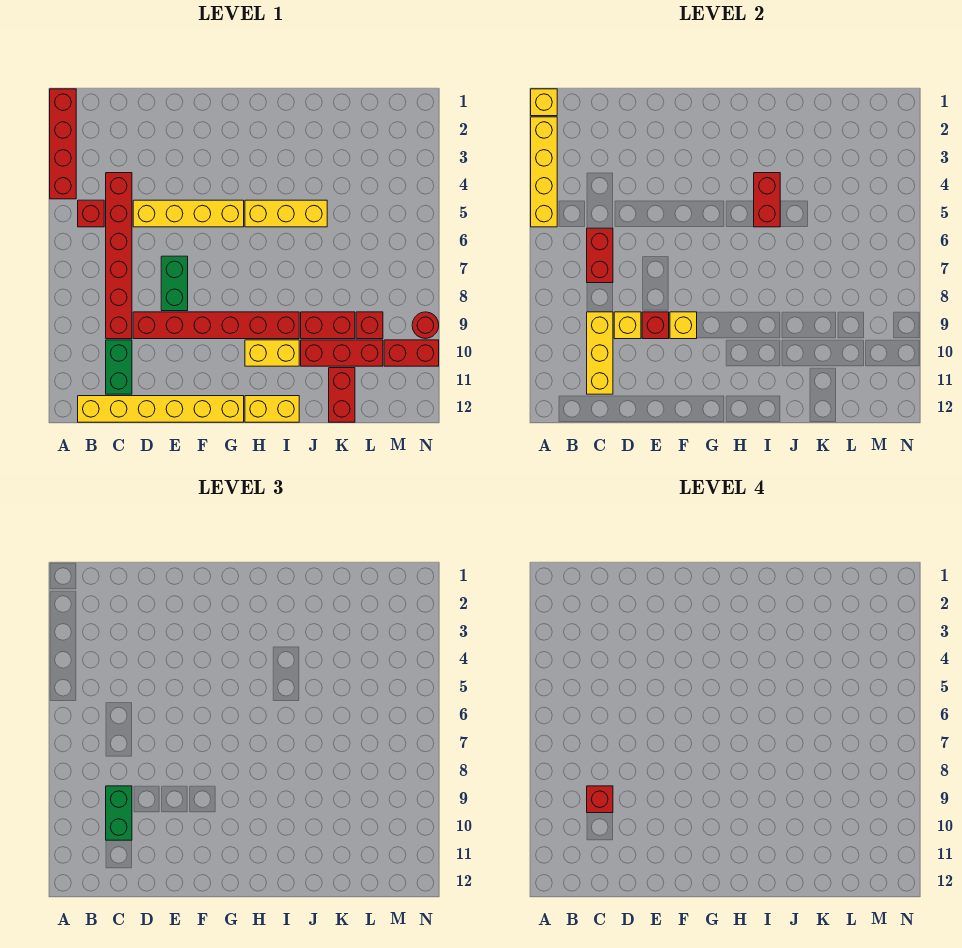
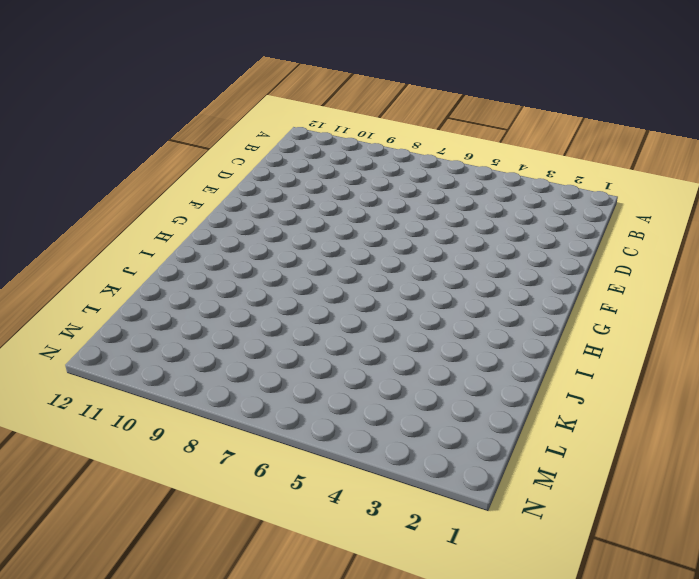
none -> red brick A1:A4 level 1
none -> red brick B5 level 1
none -> yellow brick B12:G12 level 1

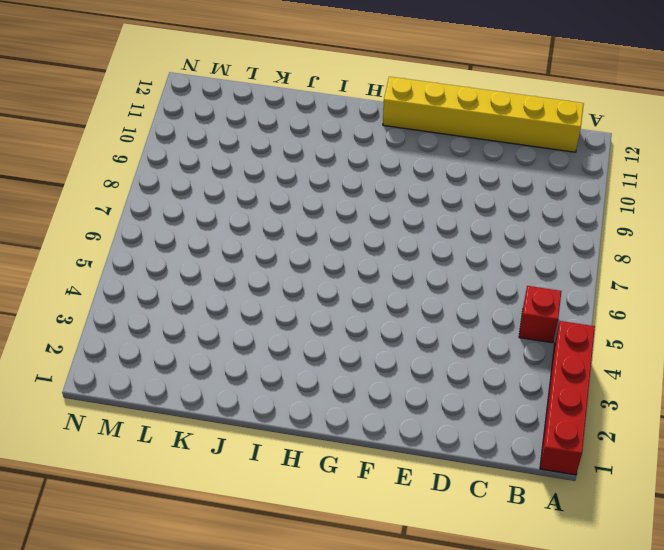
none -> red brick C4:C9 level 1
none -> green brick C10:C11 level 1
none -> yellow brick D5:G5 level 1

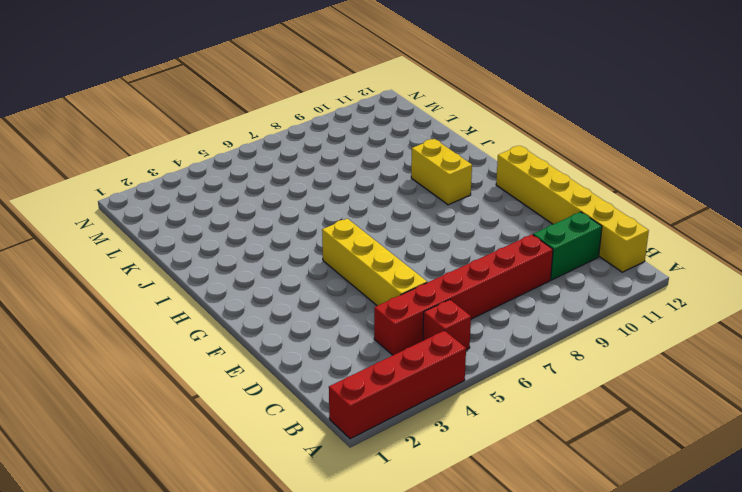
none -> red brick D9:I9 level 1
none -> green brick E7:E8 level 1
none -> yellow brick H5:J5 level 1

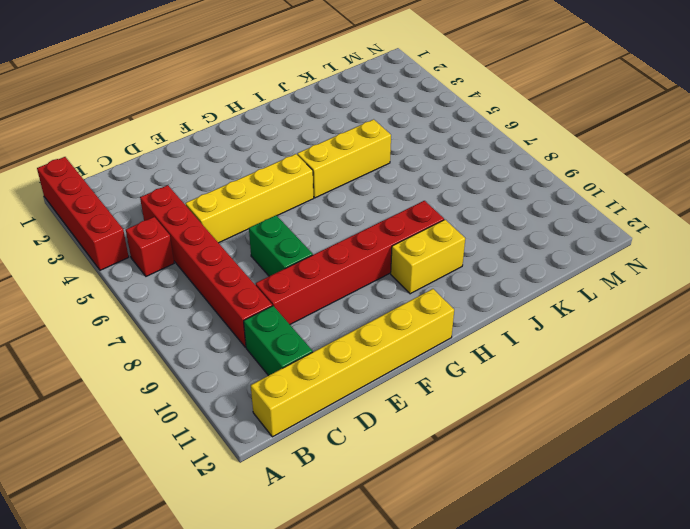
none -> yellow brick H12:I12 level 1
none -> red brick J9:K9 level 1
none -> red brick J10:L10 level 1

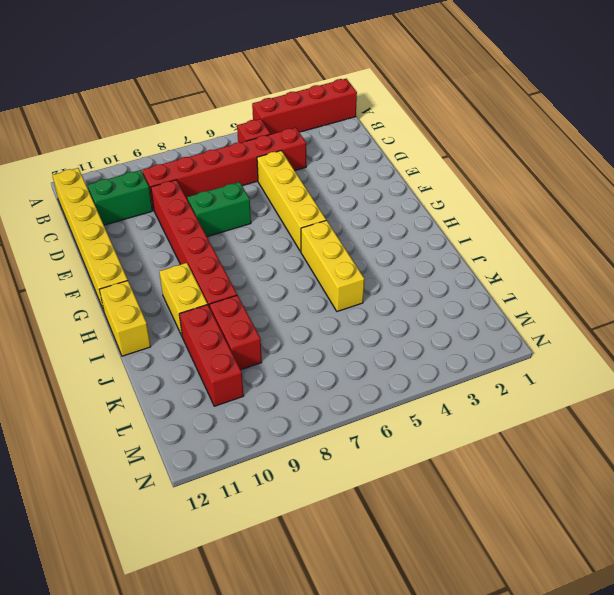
none -> red brick K11:K12 level 1
none -> red brick L9 level 1
none -> red brick M10:N10 level 1

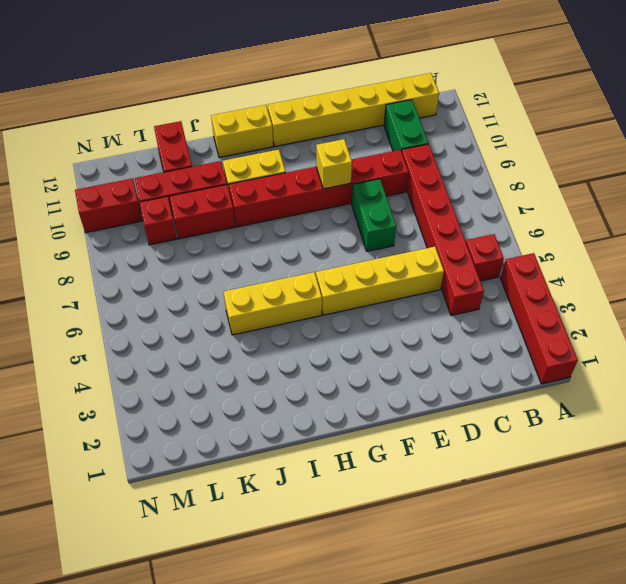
none -> red round brick N9 level 1
none -> yellow brick A1 level 2
none -> yellow brick A2:A5 level 2

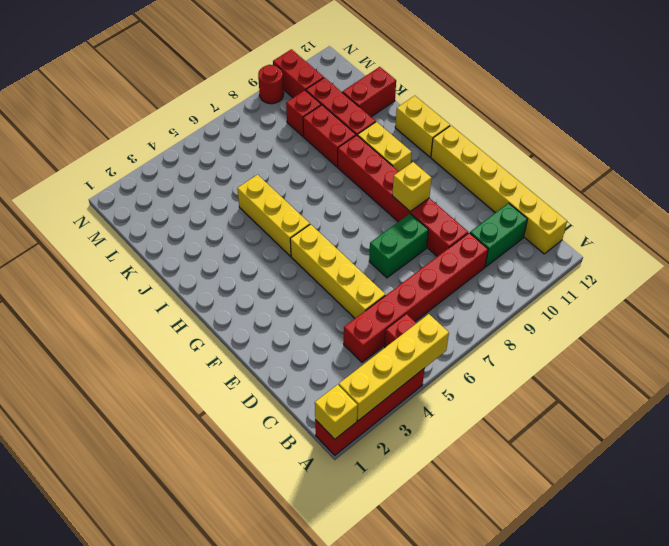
none -> red brick C6:C7 level 2
none -> yellow brick C9:C11 level 2
none -> yellow brick D9 level 2

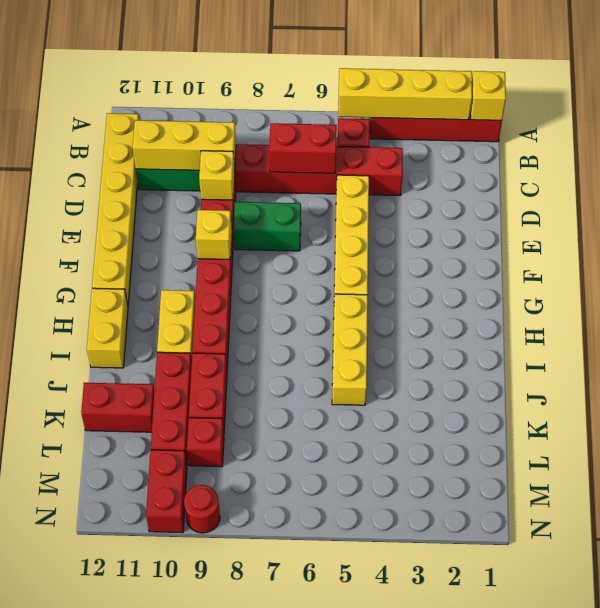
none -> red brick E9 level 2
none -> red brick I4:I5 level 2
none -> green brick C9:C10 level 3

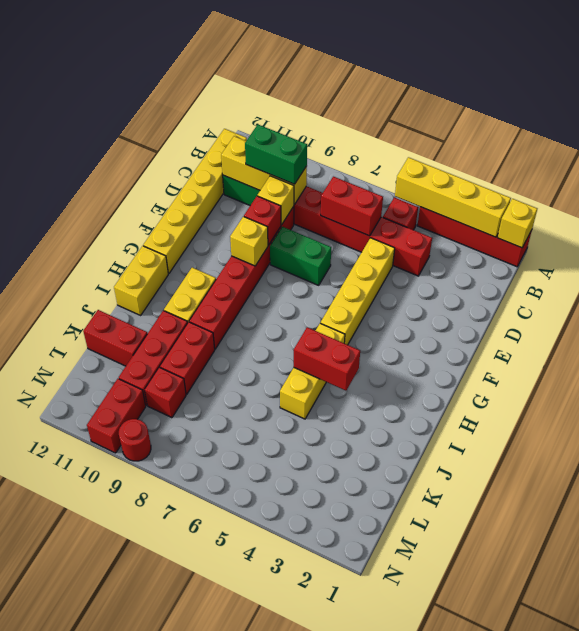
none -> red brick C9 level 4

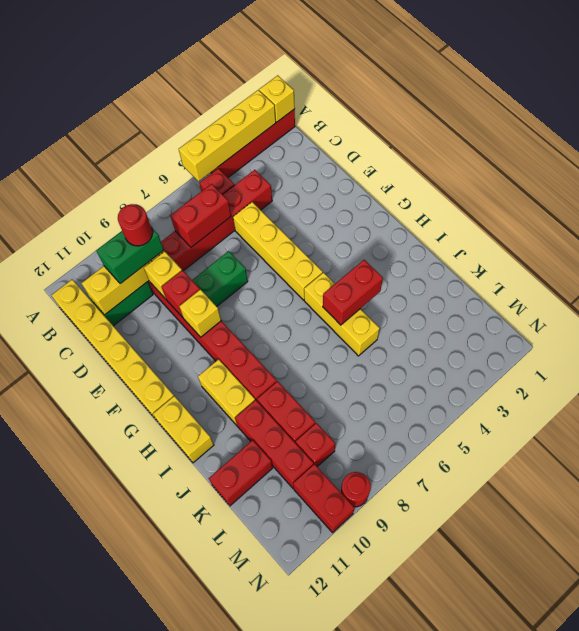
red round brick C9 level 4 -> red brick C9 level 4

